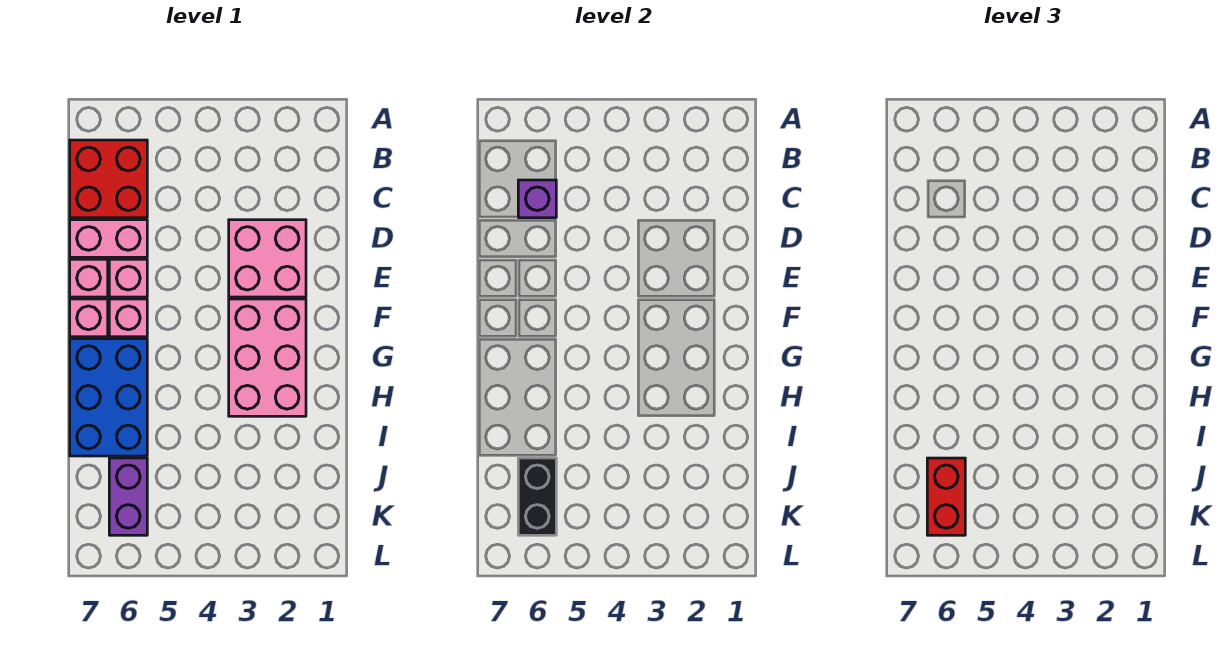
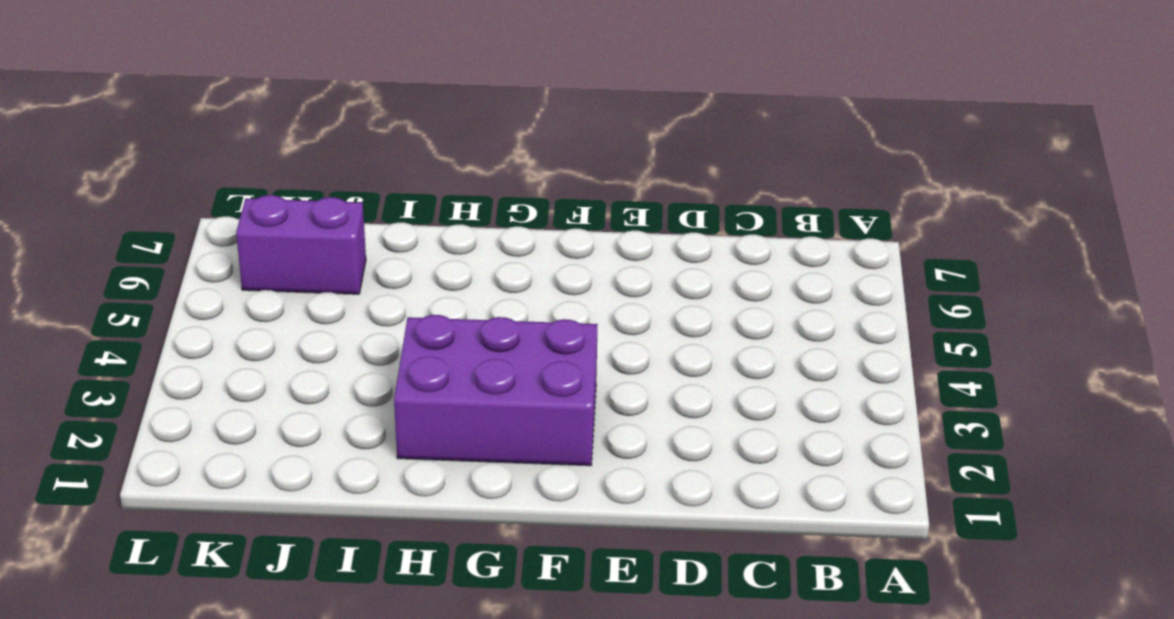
purple brick F2:H3 level 1 -> pink brick F2:H3 level 1
none -> red brick B6:C7 level 1
none -> pink brick D2:E3 level 1
none -> pink brick D6:D7 level 1

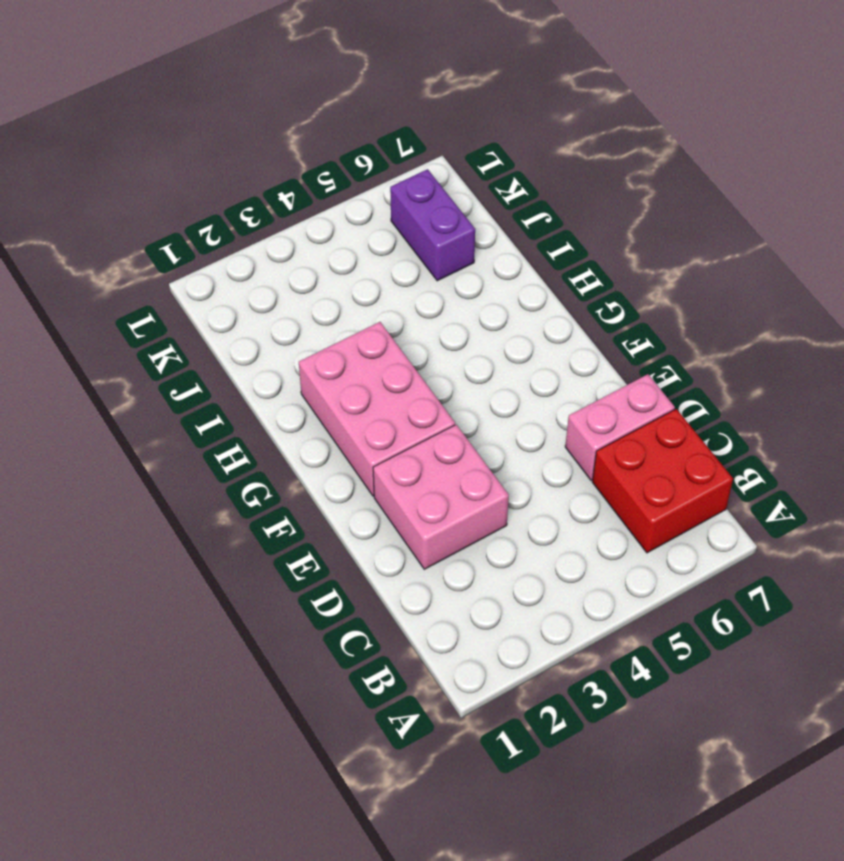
none -> pink brick E6 level 1
none -> pink brick E7 level 1
none -> pink brick F6 level 1

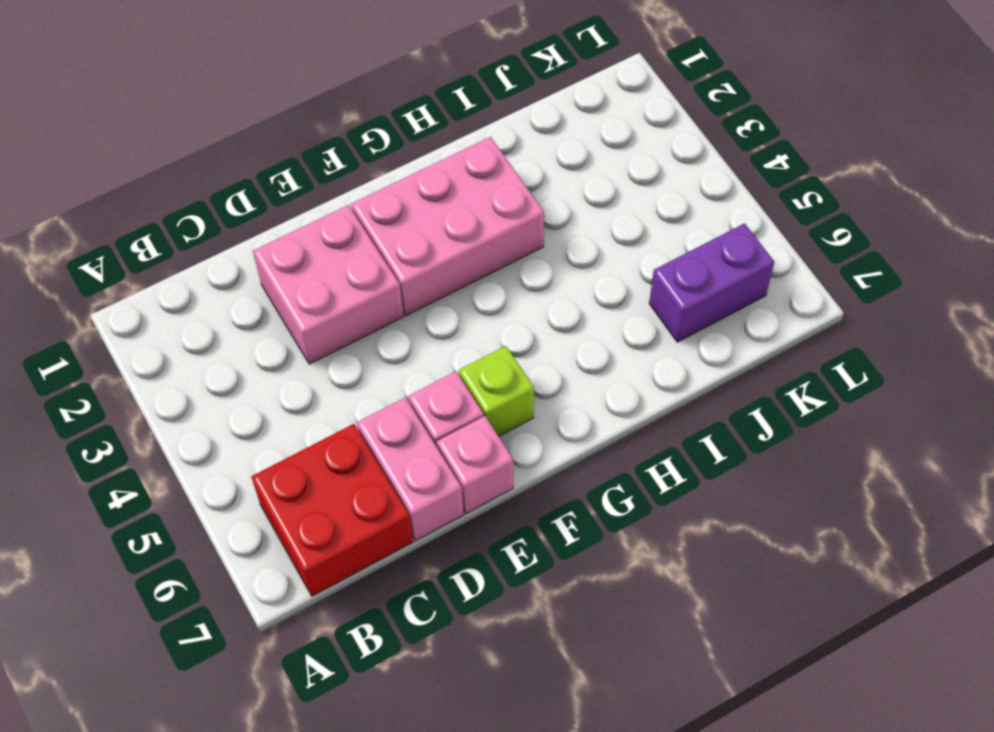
lime brick F6 level 1 -> pink brick F6 level 1
none -> pink brick F7 level 1
none -> blue brick G6:I7 level 1
none -> purple brick C6 level 2

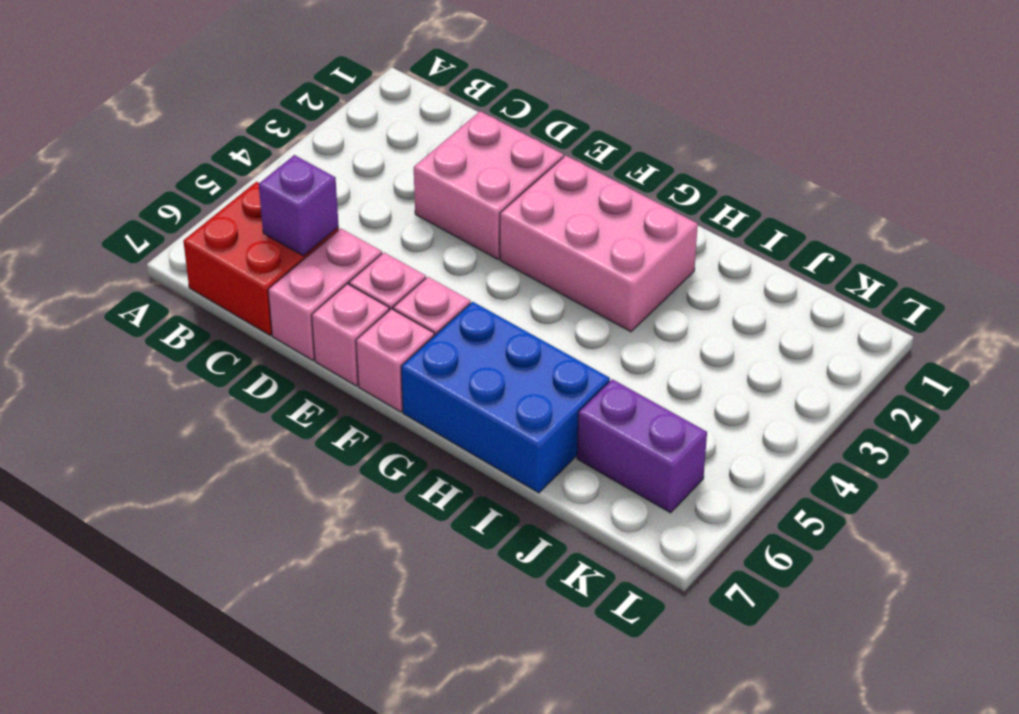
none -> black brick J6:K6 level 2
none -> red brick J6:K6 level 3

